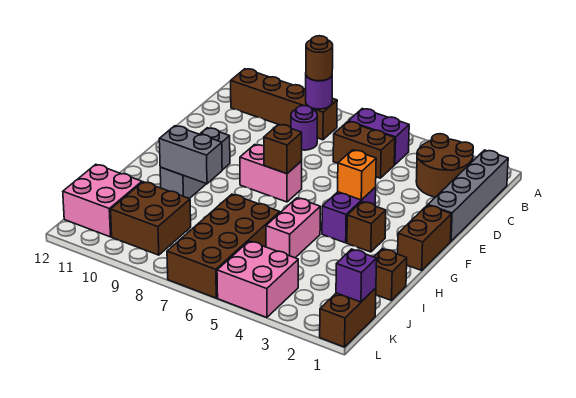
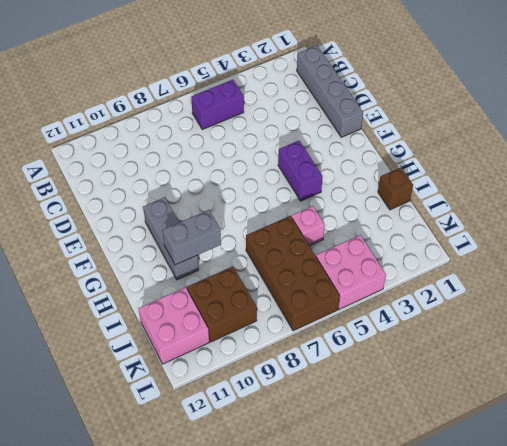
pink brick I5 level 1 -> pink brick H5:I5 level 1
none -> brown round brick B2:C3 level 1
none -> brown brick B8:B11 level 1
none -> brown brick C5:C6 level 1

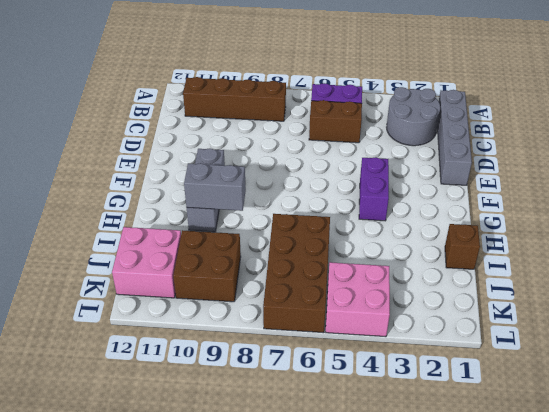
grey round brick B2:C3 level 1 -> brown round brick B2:C3 level 1
none -> purple round brick C8 level 1
none -> brown brick F1:G1 level 1
none -> pink brick F7:F8 level 1

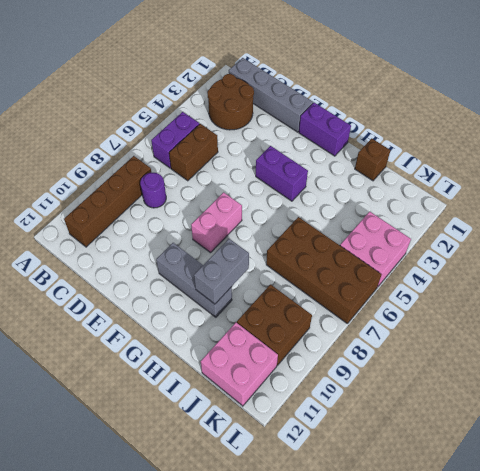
purple brick F1:G1 level 1 -> brown brick F1:G1 level 1
none -> brown brick G3 level 1
none -> pink brick H5:I5 level 1
none -> brown brick K1:L1 level 1

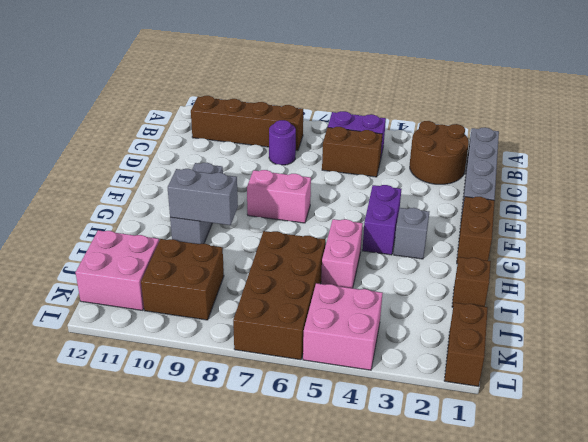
grey brick G3 level 1 -> brown brick G3 level 1
none -> purple round brick B8 level 2
none -> orange brick F4 level 2
none -> brown brick F7 level 2

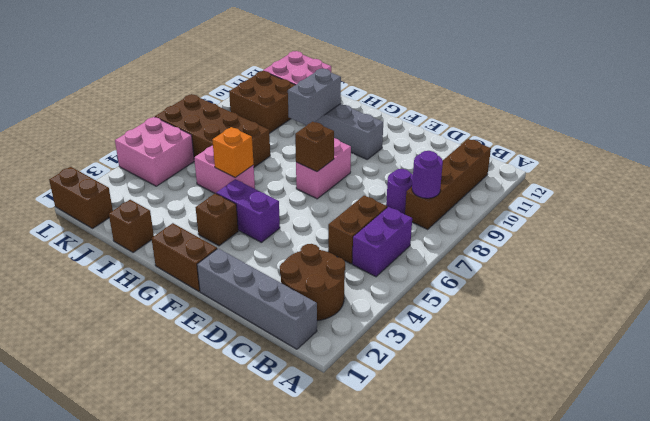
orange brick H5 level 2 -> orange brick F4 level 2
none -> purple brick K1 level 2
none -> brown round brick B8 level 3

